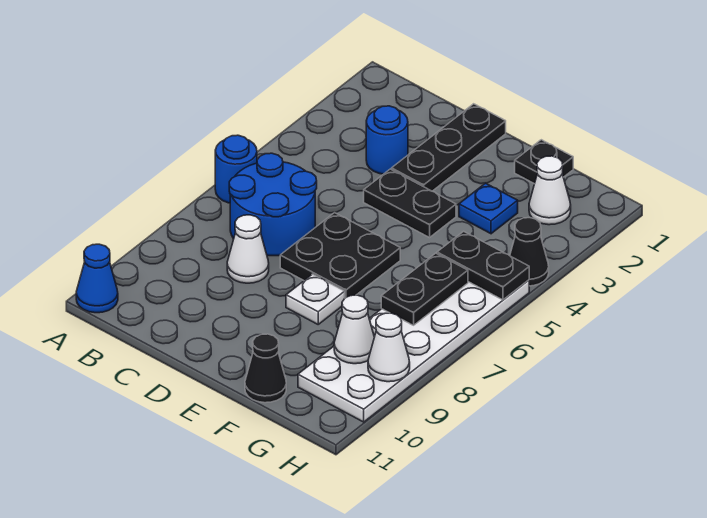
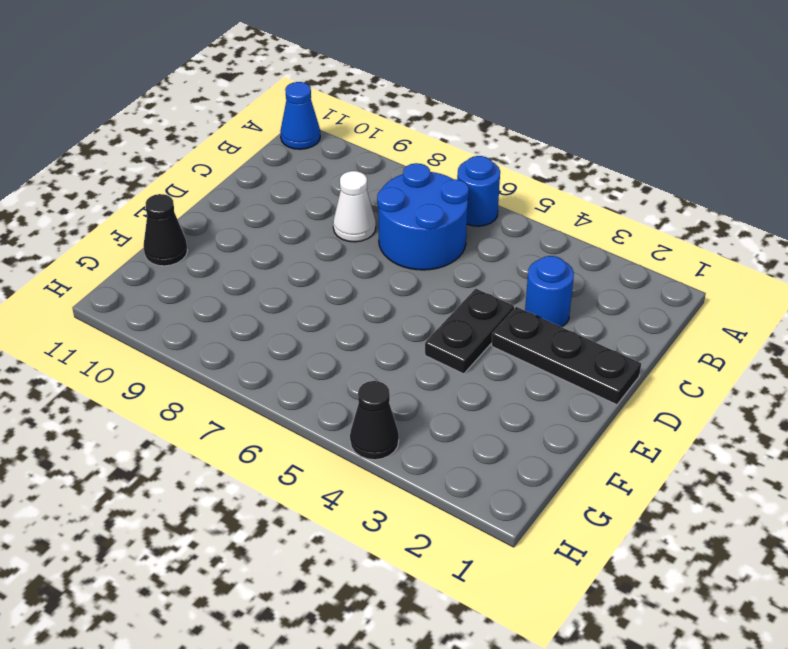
none -> black plate D6:E7 level 1
none -> white plate E8 level 1
none -> black plate F1 level 1

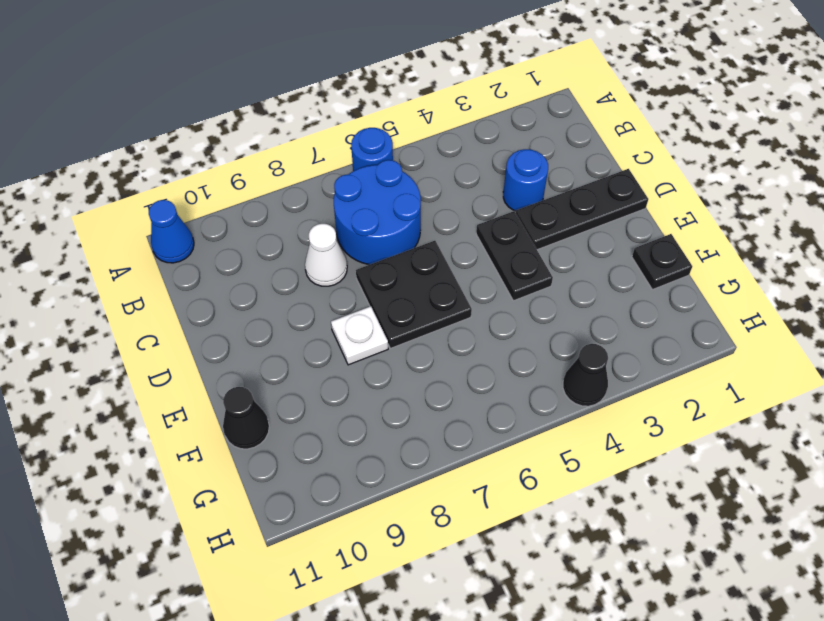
none -> blue plate F3 level 1
none -> white cone G2 level 1
none -> white plate G5:H10 level 1

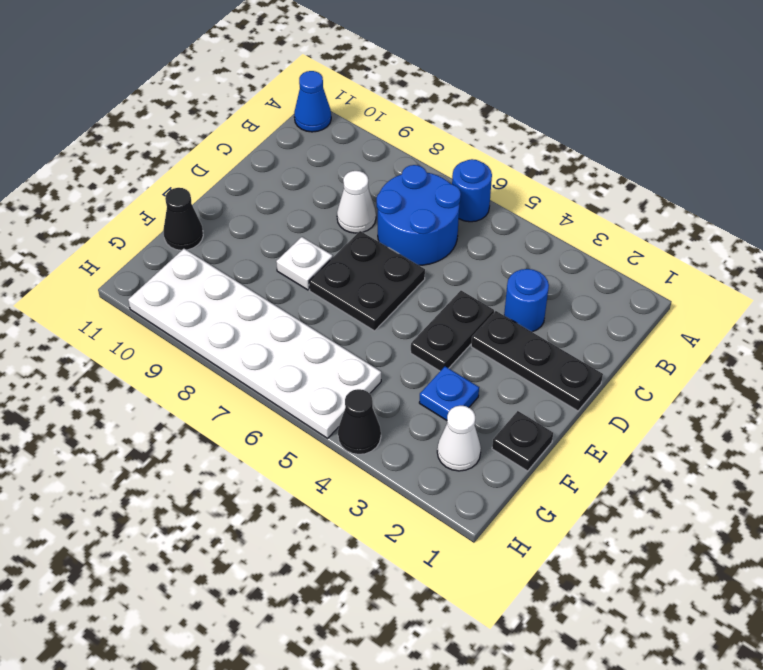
none -> black plate G5:H5 level 2
none -> black plate G6:G7 level 2
none -> white cone G9 level 2

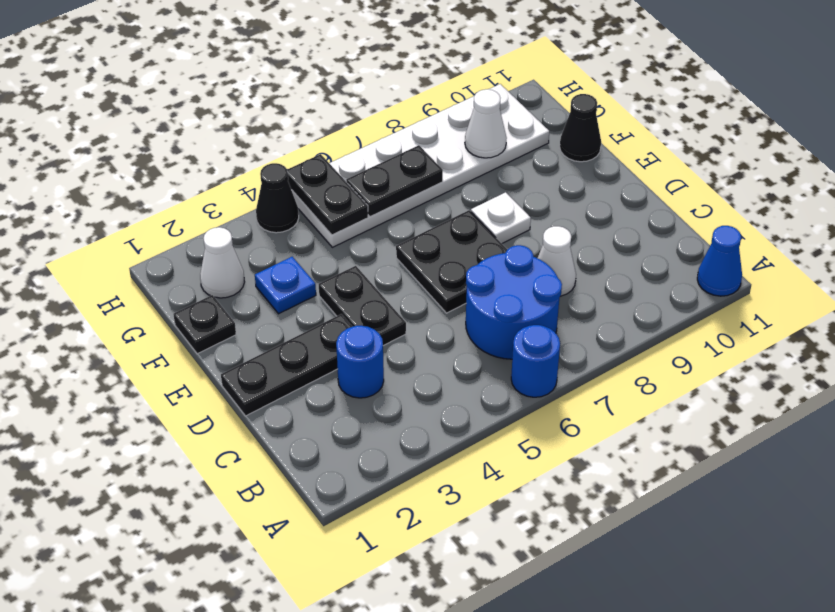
none -> white cone H9 level 2

